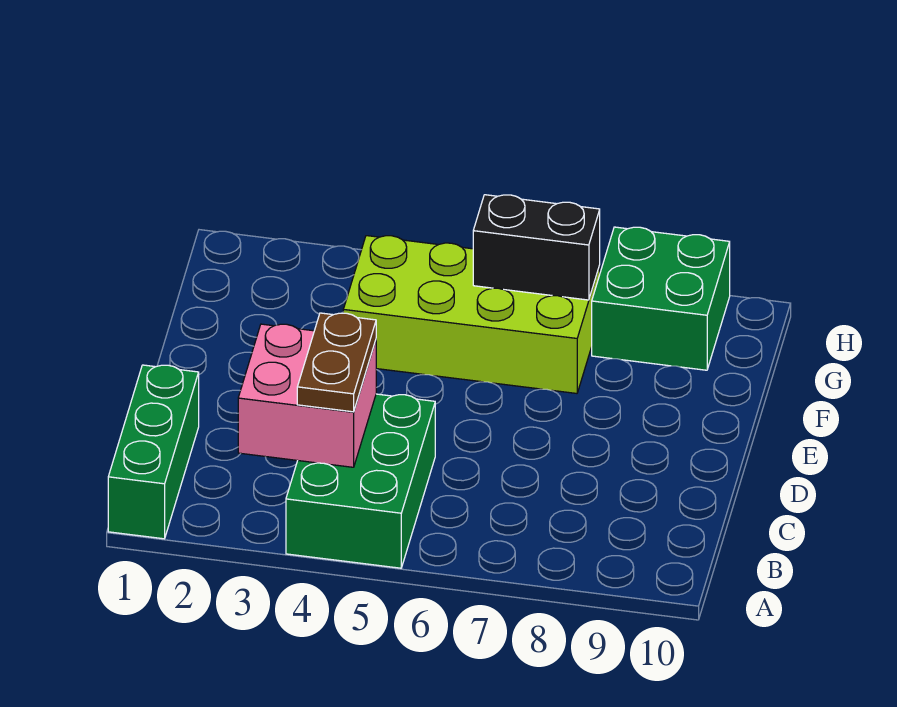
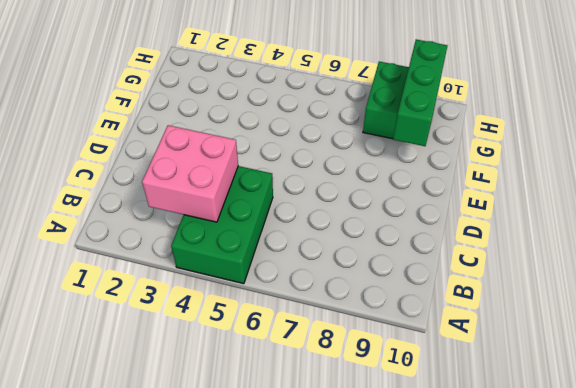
green brick F9:H9 level 2 -> green brick A1:C1 level 1
none -> lime brick F4:G7 level 1
none -> black brick G6:G7 level 2

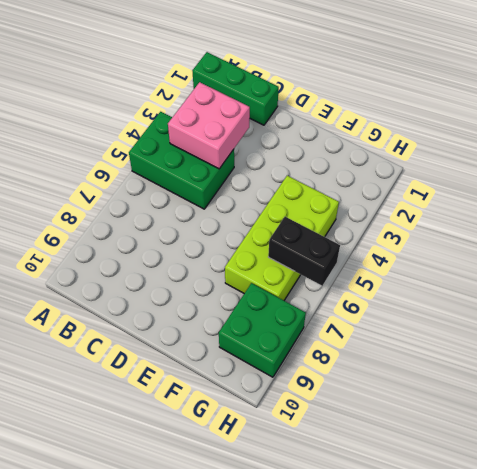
black brick G6:H6 level 2 -> black brick G6:G7 level 2
none -> brown plate B4:C4 level 3

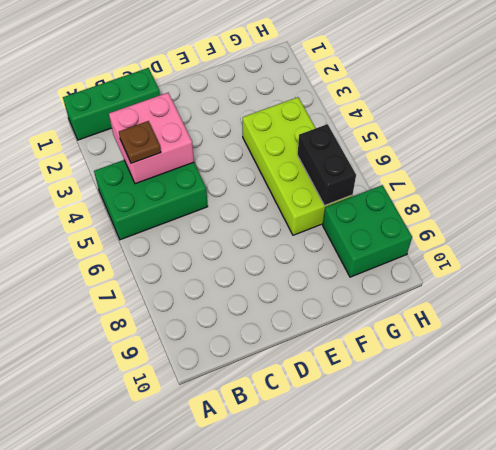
brown plate B4 level 3 -> brown plate B4:C4 level 3

